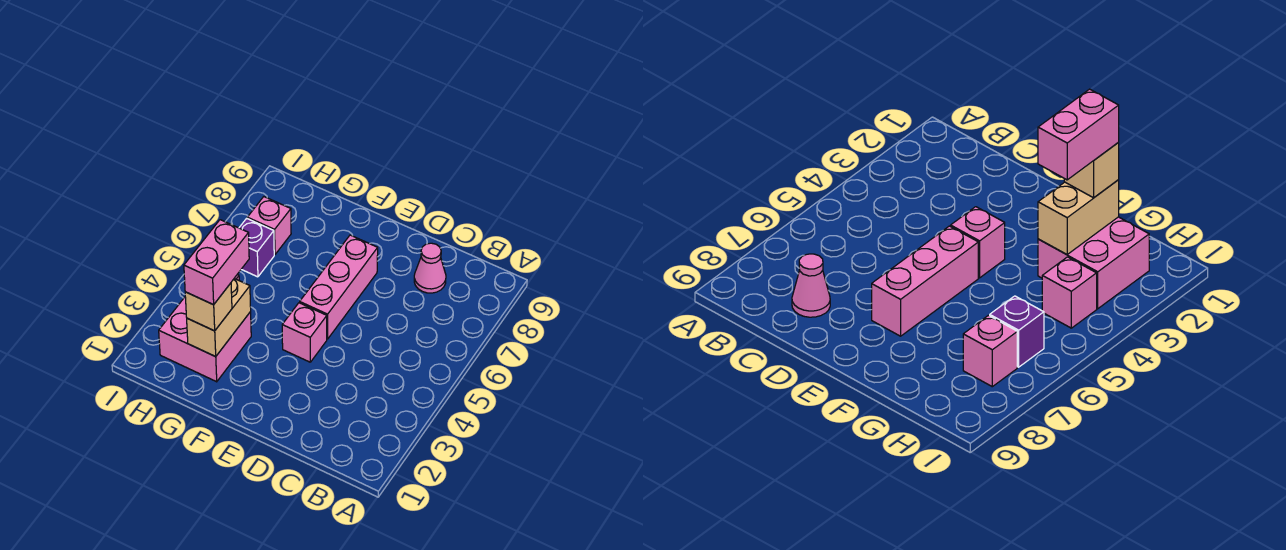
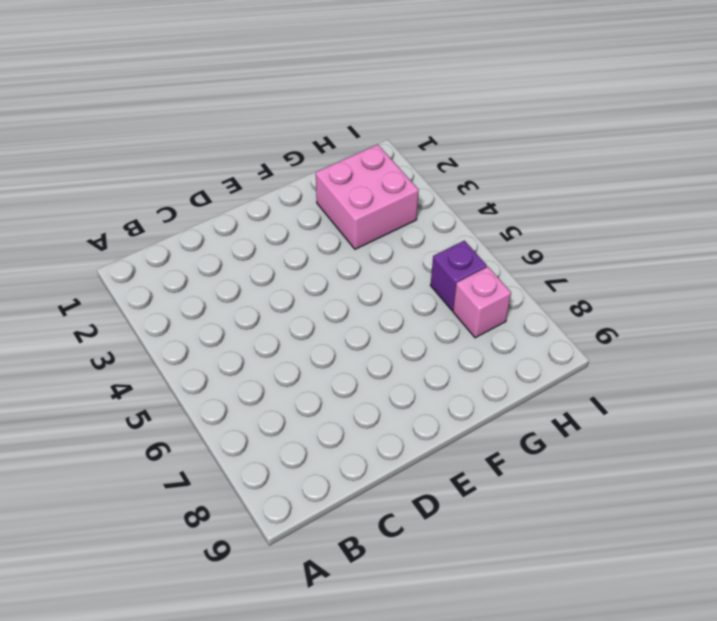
none -> pink cone C8 level 1
none -> pink brick E4 level 1

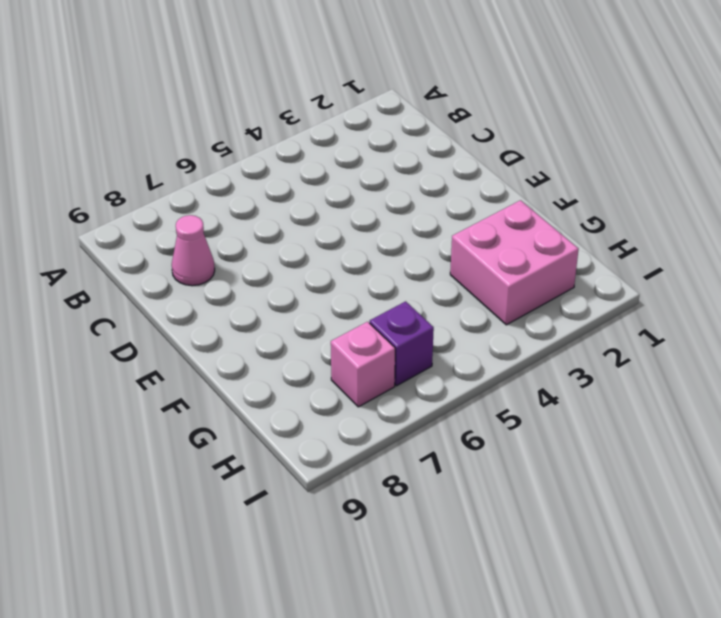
none -> pink brick E4 level 1
none -> pink brick E5:E7 level 1

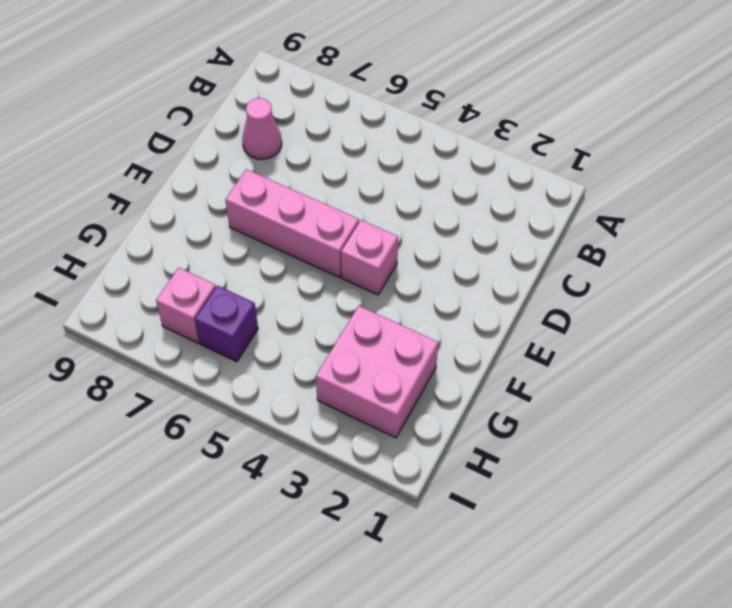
none -> pink brick H4 level 1
none -> tan brick G2:G3 level 2

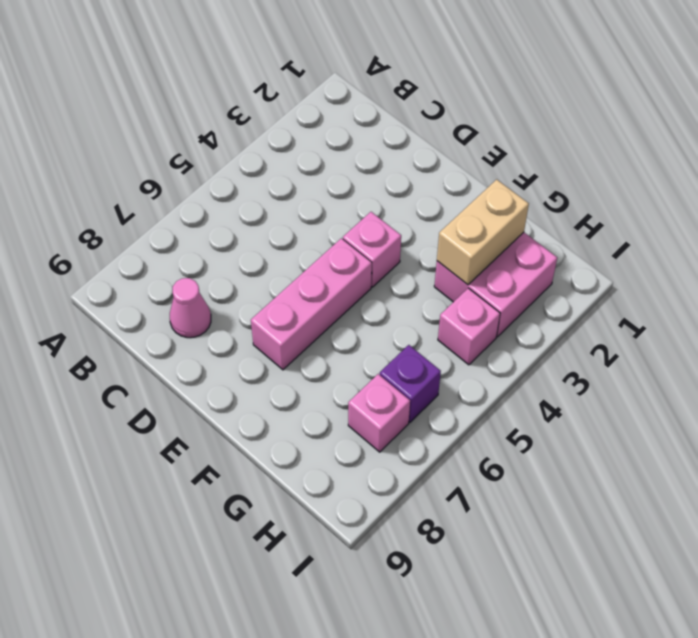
none -> tan brick G2 level 3
none -> pink brick G2:G3 level 4

